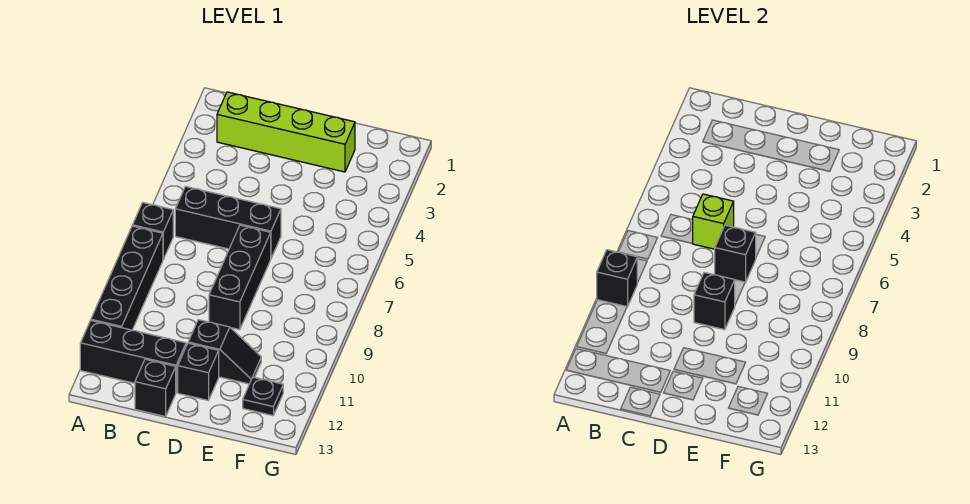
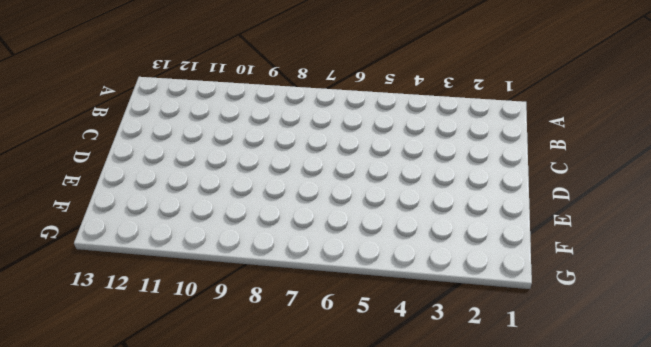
none -> black brick A7 level 1
none -> black brick A8:A11 level 1
none -> black brick A12:C12 level 1

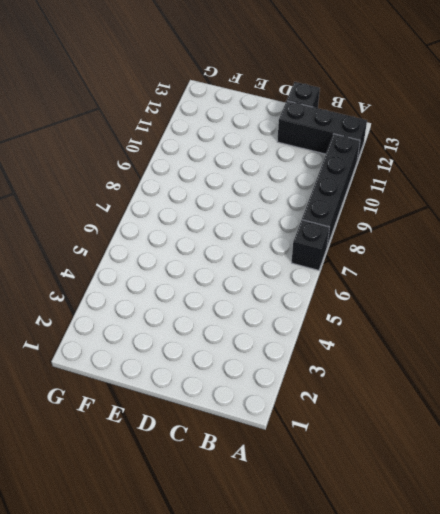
none -> lime brick B2:E2 level 1
none -> black brick B6:D6 level 1
none -> black brick D7:D9 level 1

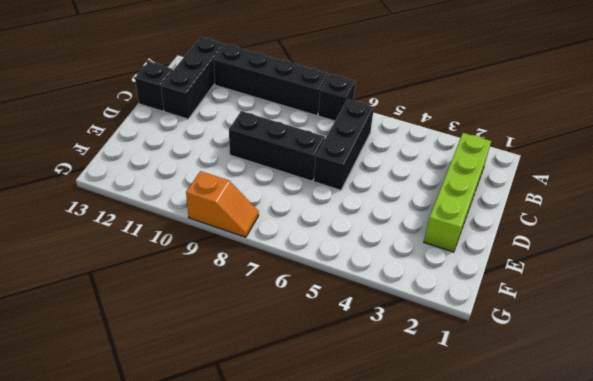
orange slope G8:G9 level 1 top 9 -> none
none -> black slope D11:E11 level 1 top D
none -> black brick D12 level 1
none -> black plate F12 level 1

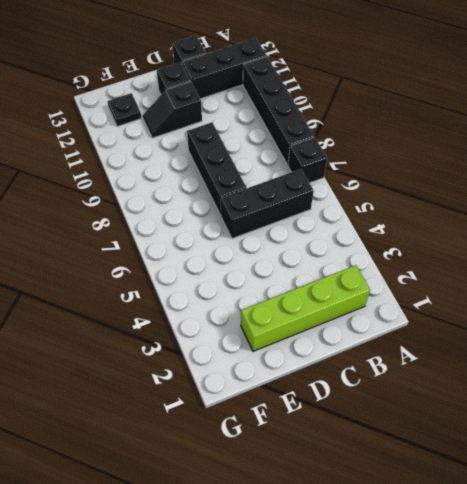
none -> black brick A9 level 2
none -> lime brick C6 level 2
none -> black brick D7 level 2

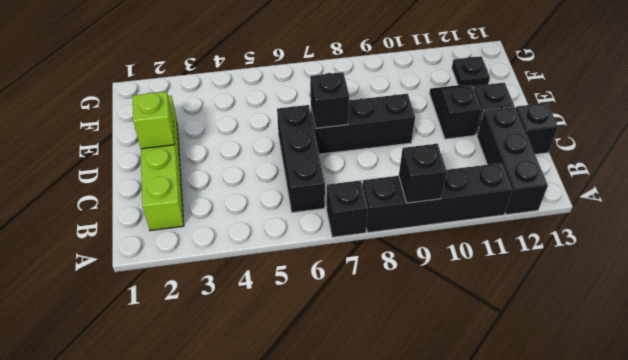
lime brick D2 level 2 -> lime brick C6 level 2
none -> black brick D9 level 2

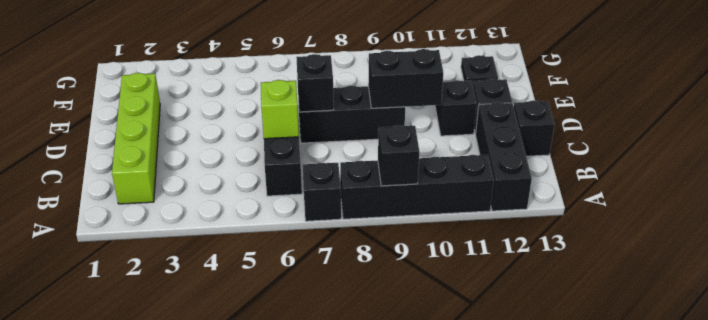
black brick D9:D10 level 2 -> black brick D9 level 2

